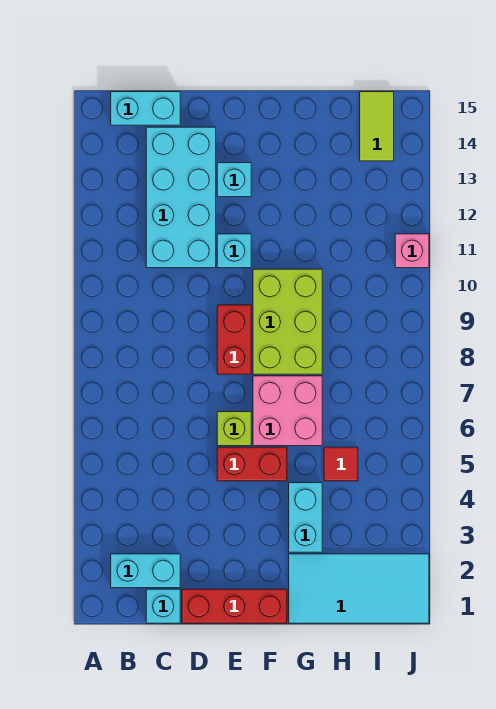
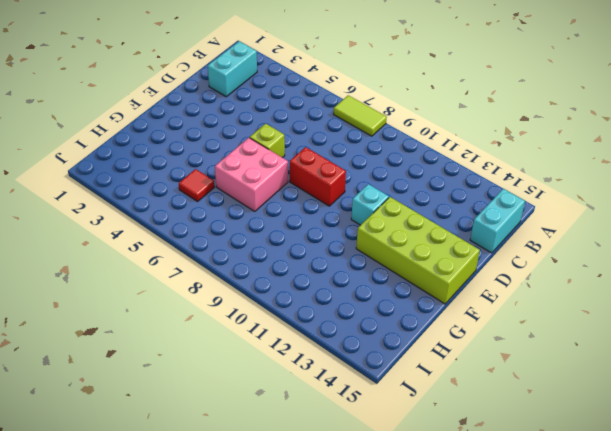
lime tile A7:A8 level 1 -> lime tile I14:I15 level 1
lime brick E12:F15 level 1 -> cyan brick E13 level 1
none -> cyan brick C1 level 1
none -> cyan brick C11:D14 level 1
none -> red brick D1:F1 level 1

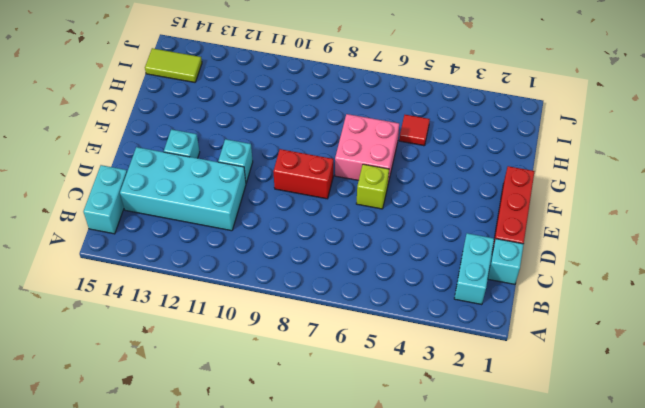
none -> red brick E5:F5 level 1
none -> lime brick F8:G10 level 1
none -> cyan tile G1:J2 level 1

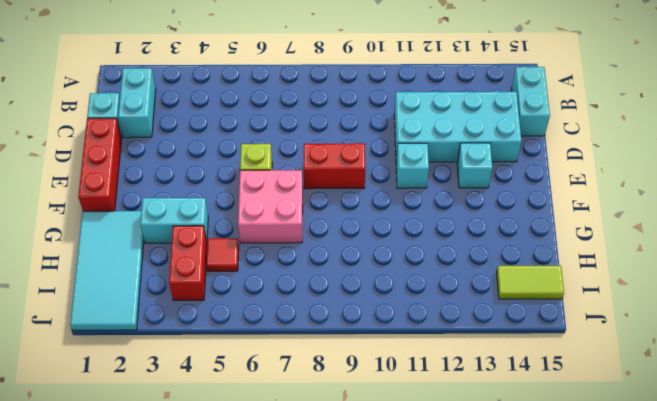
red brick H4:I4 level 1 -> red brick E5:F5 level 1
none -> lime brick F8:G10 level 1
none -> pink brick J11 level 1

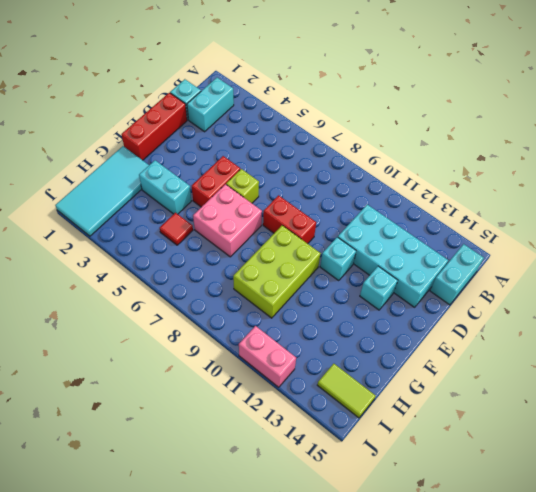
lime brick F9:H10 level 1 -> lime brick F8:G10 level 1
pink brick J11:J12 level 1 -> pink brick J11 level 1

